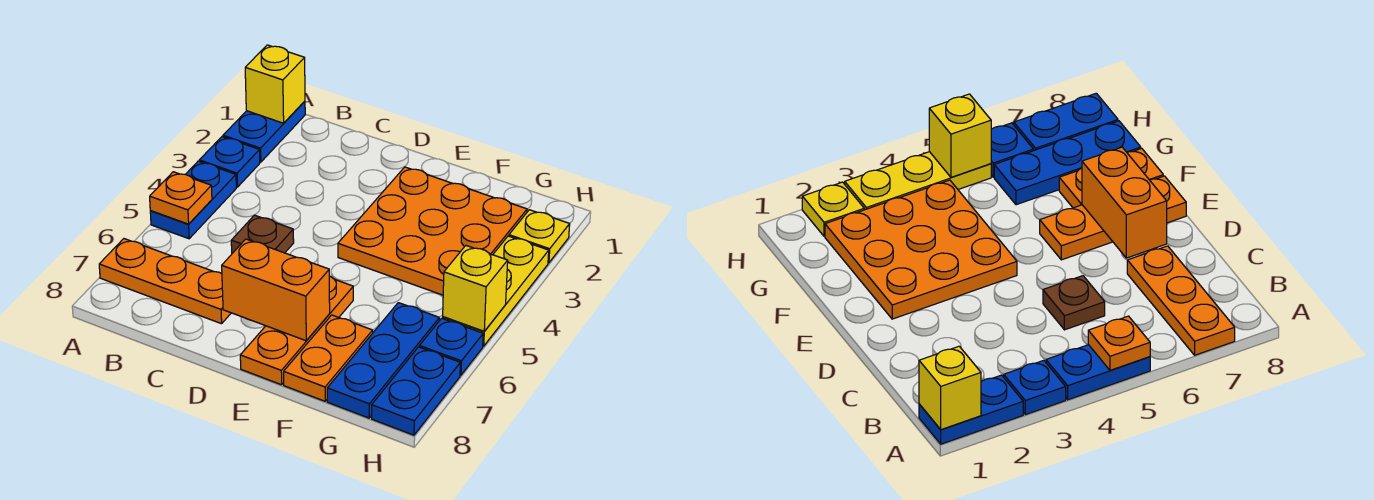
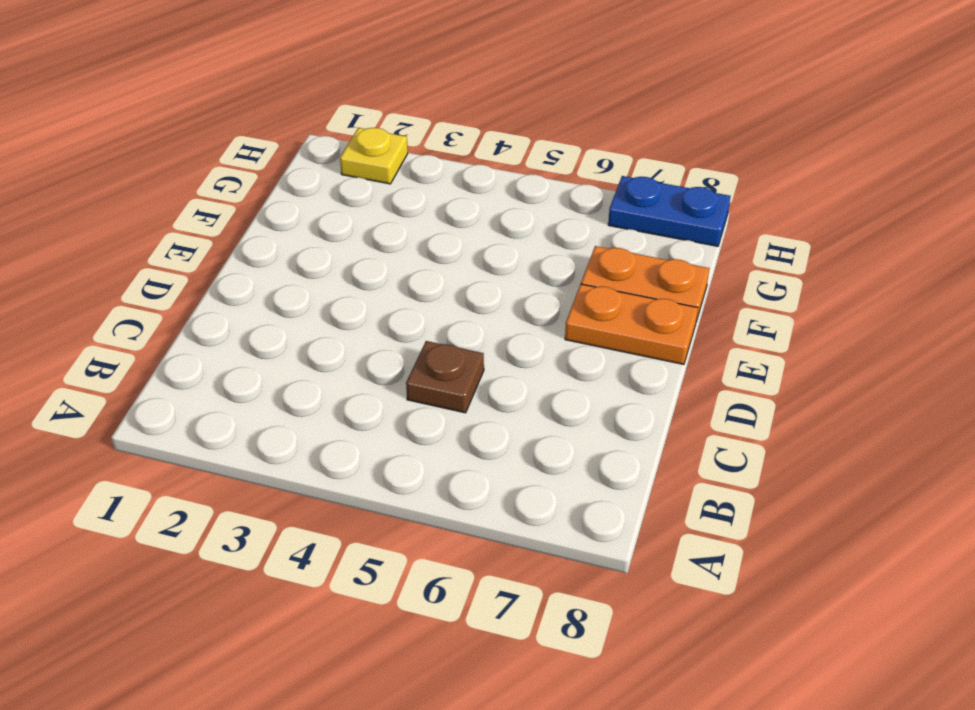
orange plate E7:E8 level 1 -> orange plate E6:E8 level 1
none -> blue plate A1:A2 level 1
none -> blue plate A3 level 1
none -> blue plate A4:A5 level 1

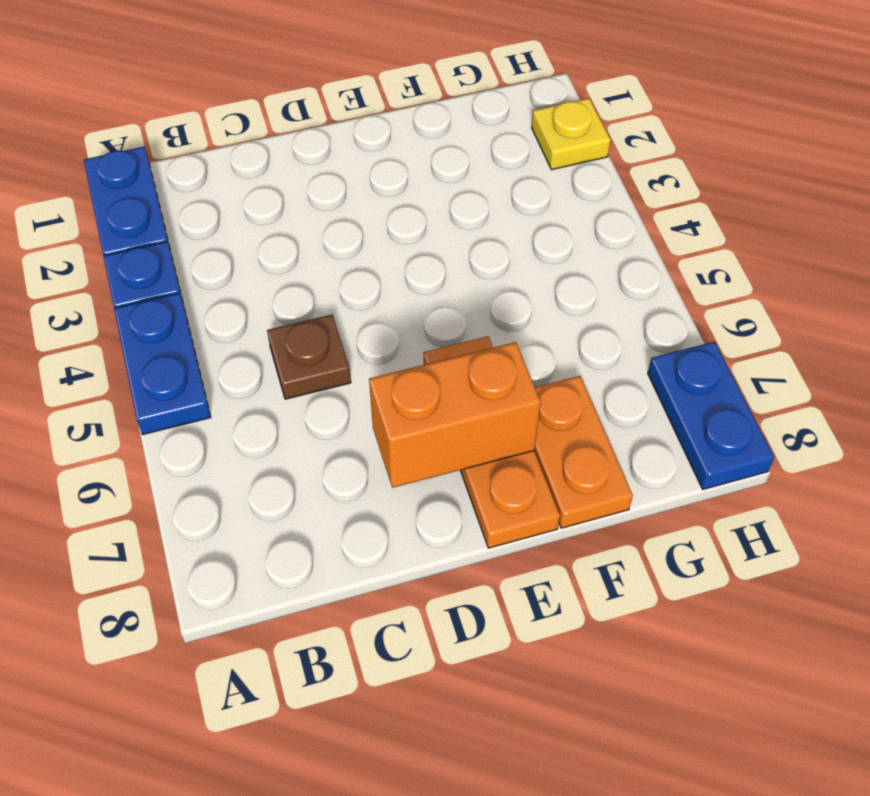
none -> orange plate A7:C7 level 1
none -> orange plate E2:G4 level 1
none -> blue plate G6:G8 level 1

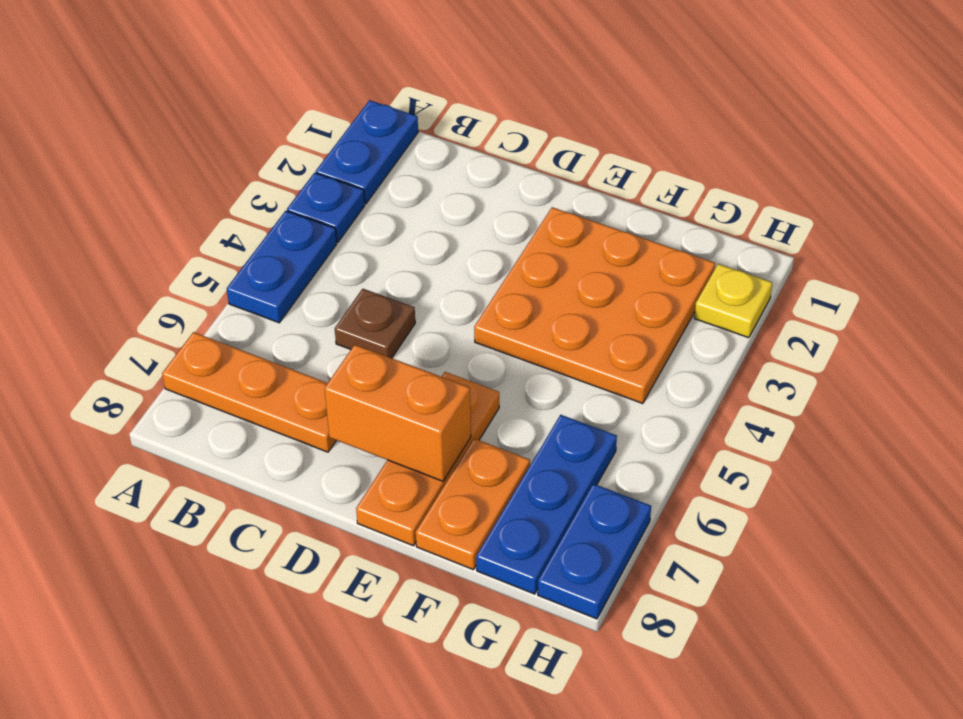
none -> yellow plate H3:H5 level 1
none -> blue plate H6 level 1
none -> yellow brick A1 level 2

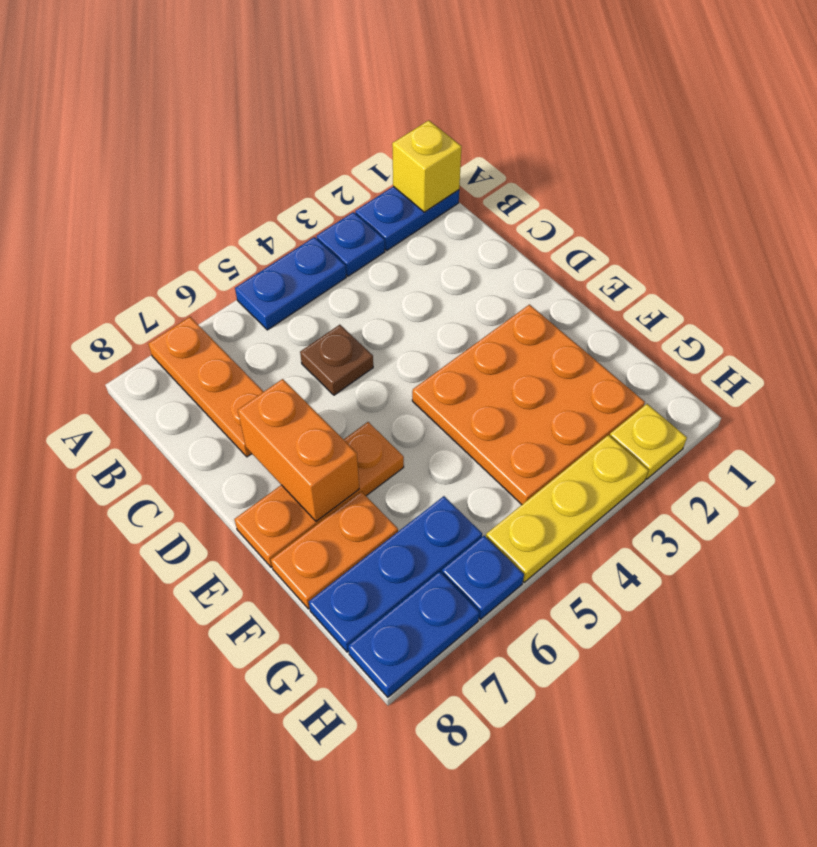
none -> orange plate A5 level 2
none -> yellow brick H5 level 2

